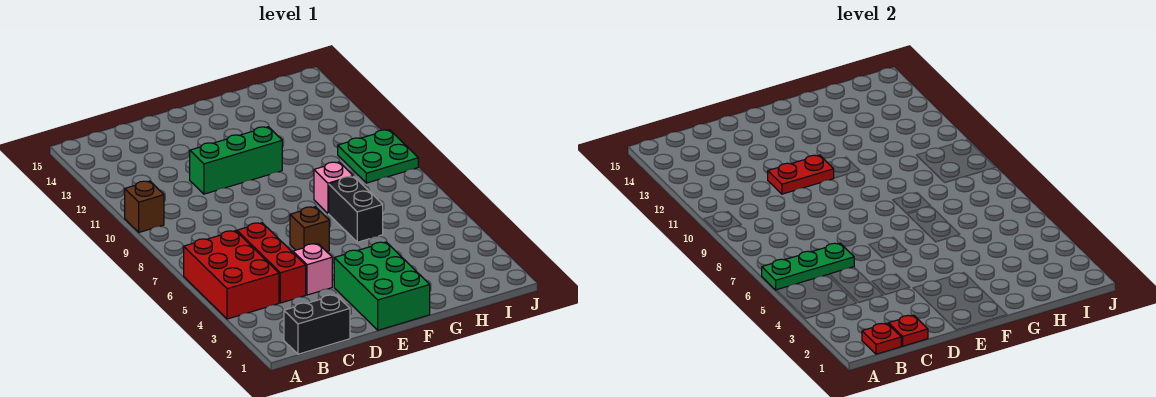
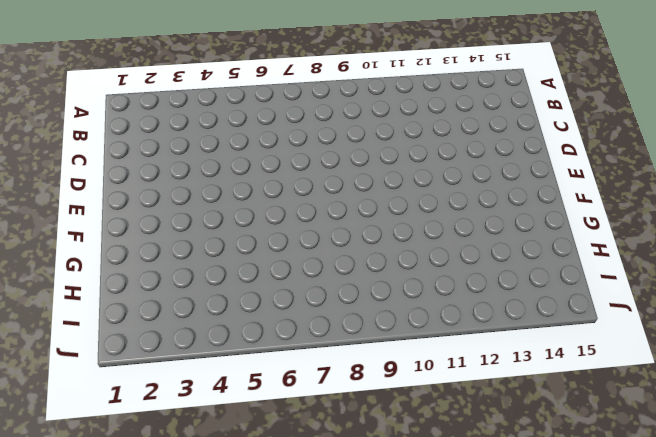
none -> red brick A4:B6 level 1
none -> brown brick A10 level 1
none -> black brick B1:C1 level 1

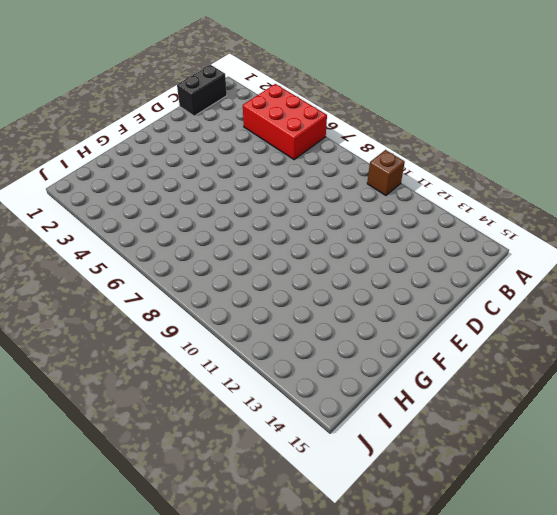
none -> red brick C4:C6 level 1
none -> pink brick D4 level 1
none -> green brick D11:F11 level 1

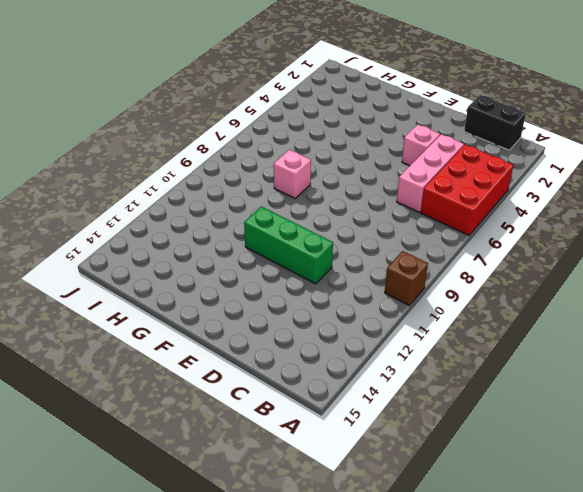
pink brick C4:C6 level 1 -> red brick C4:C6 level 1
none -> green brick E1:F3 level 1
none -> brown brick E6 level 1
none -> black brick G6:G7 level 1

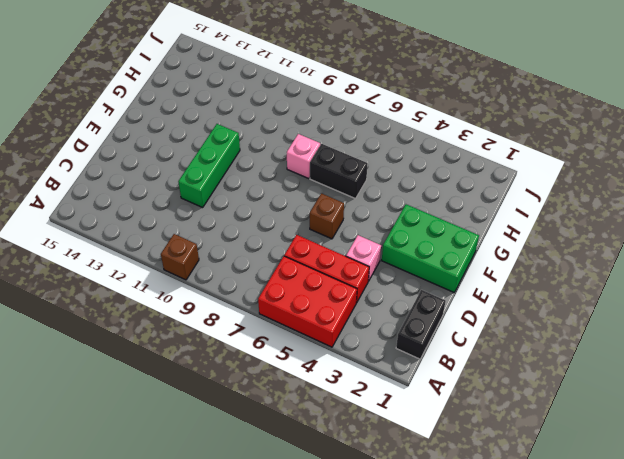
none -> green plate I9:J10 level 1
none -> green plate A6:C6 level 2
none -> red plate B1 level 2

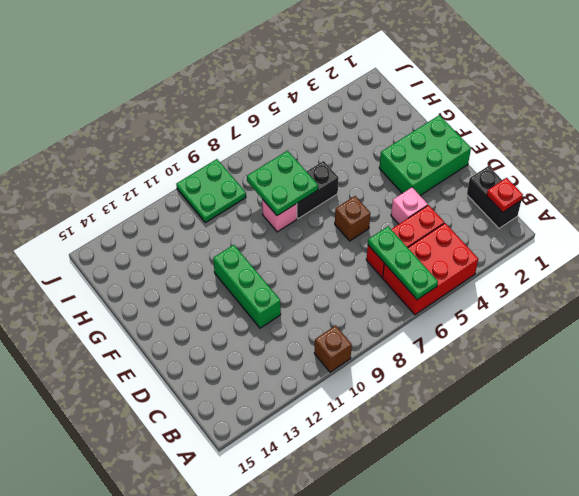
green plate G7:H8 level 2 -> none
none -> red plate C1 level 2
none -> red plate D11:E11 level 2

